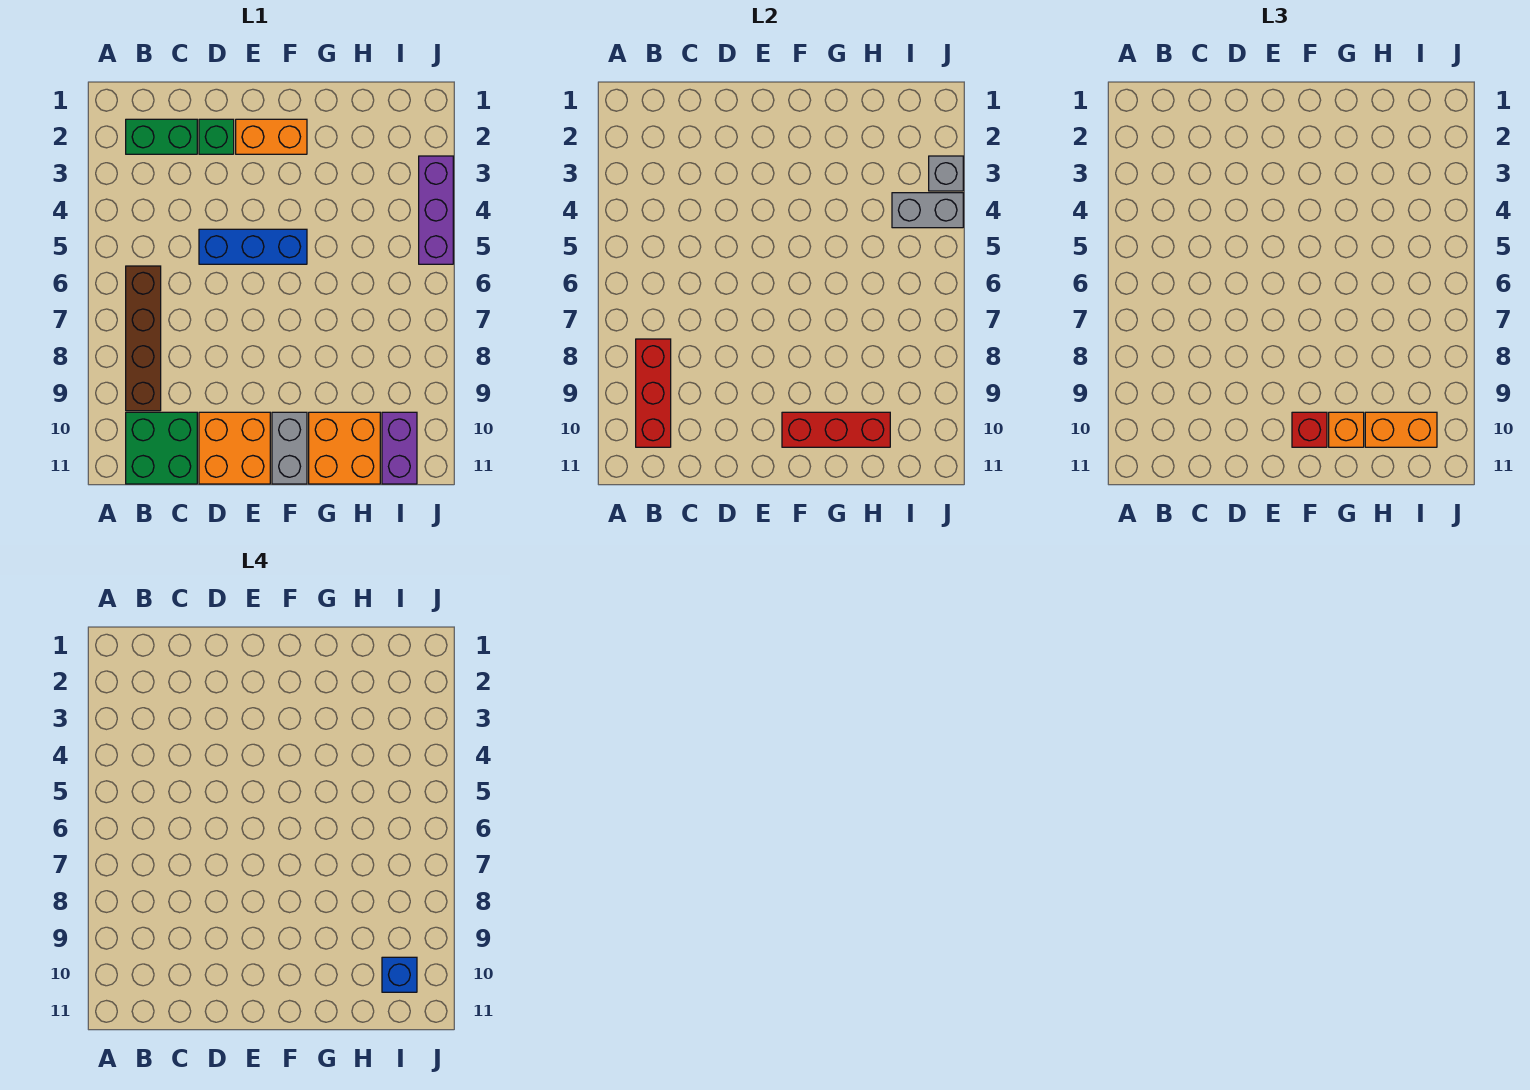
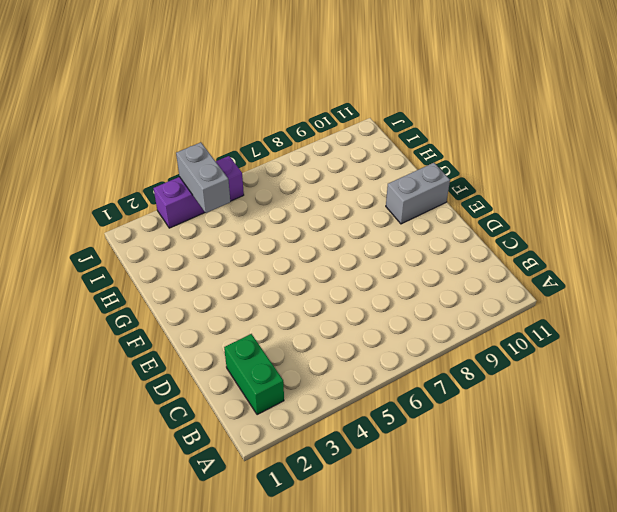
none -> brown brick B6:B9 level 1
none -> green brick B10:C11 level 1
none -> green brick D2 level 1

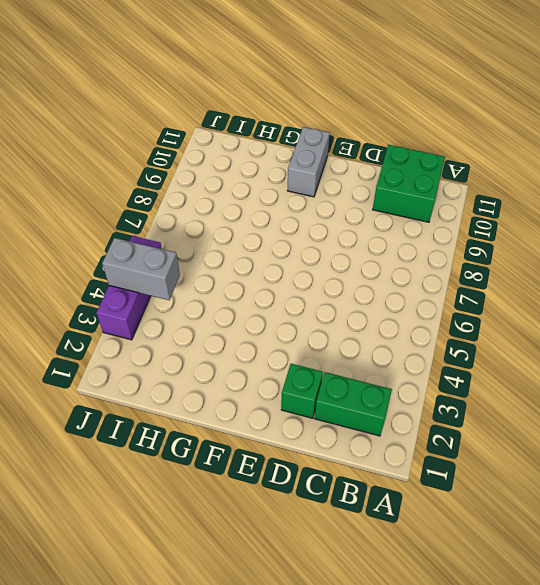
none -> brown brick B6:B9 level 1
none -> blue brick D5:F5 level 1
none -> orange brick D10:E11 level 1

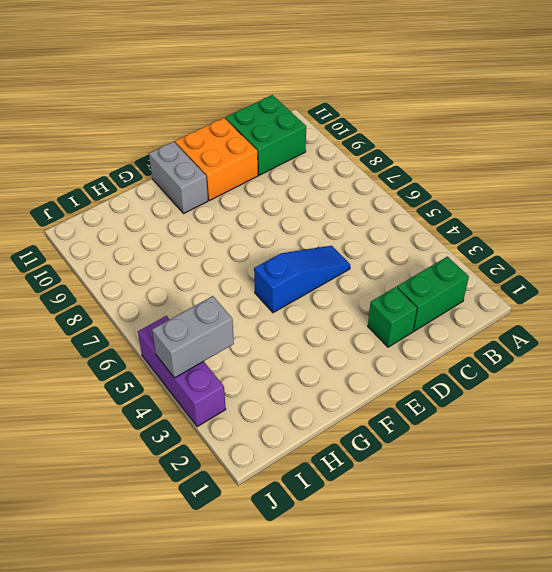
blue slope D5:F5 level 1 top F -> blue brick D5:F5 level 1
none -> brown brick B6:B9 level 1
none -> orange brick E2:F2 level 1
none -> orange brick G10:H11 level 1

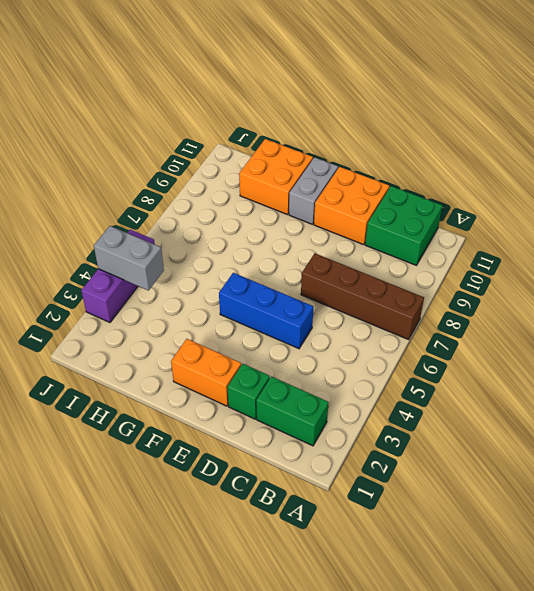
brown brick A7:D7 level 1 -> brown brick B6:B9 level 1
none -> purple brick I10:I11 level 1
none -> red brick B8:B10 level 2
none -> red brick F10:H10 level 2

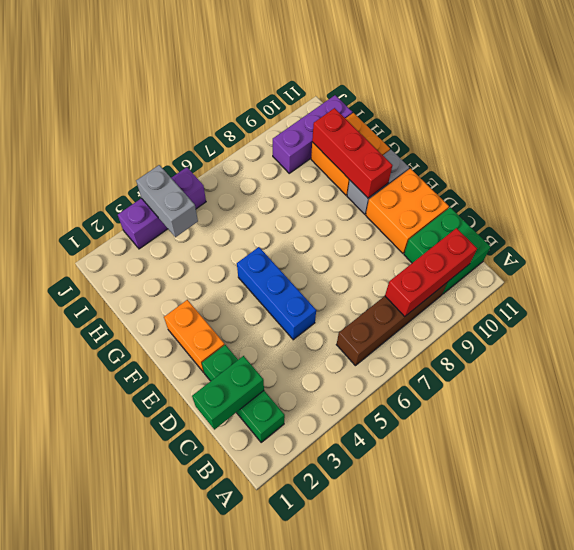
green brick C1:C2 level 2 -> none
purple brick I9:I11 level 1 -> purple brick I10:I11 level 1
none -> grey brick J3 level 2
none -> red brick F10 level 3
none -> orange brick G10 level 3

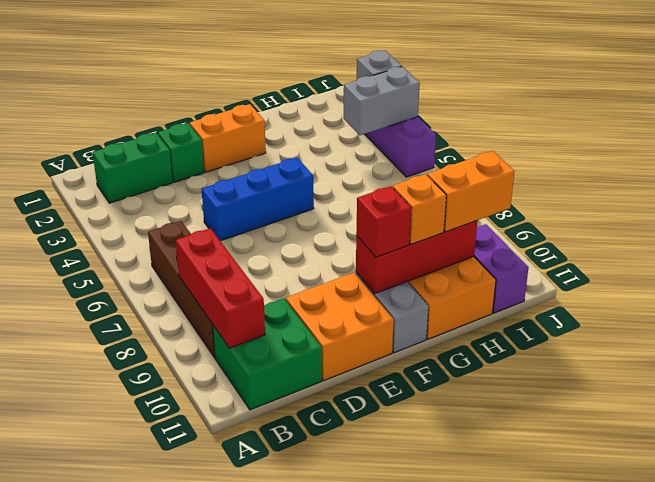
none -> blue brick I10 level 4

